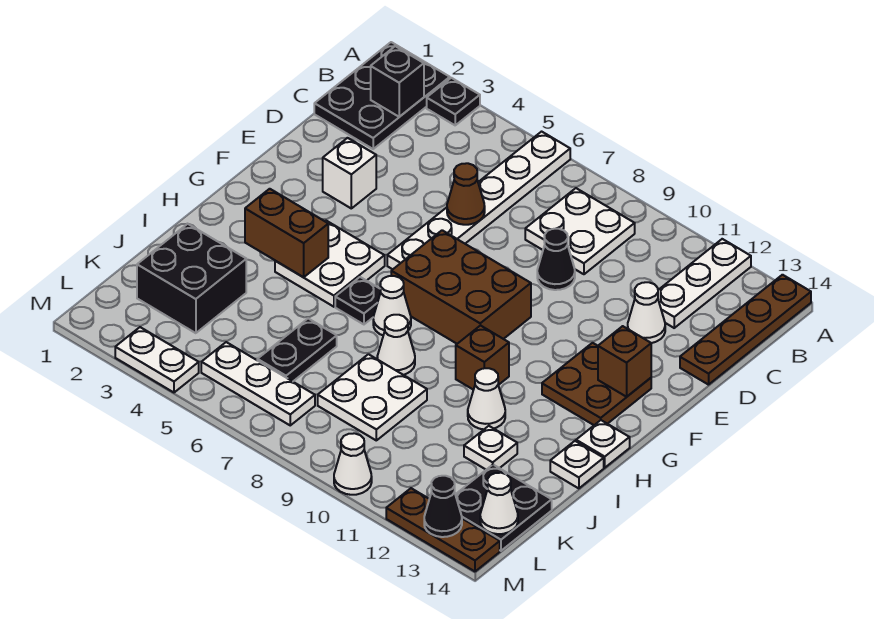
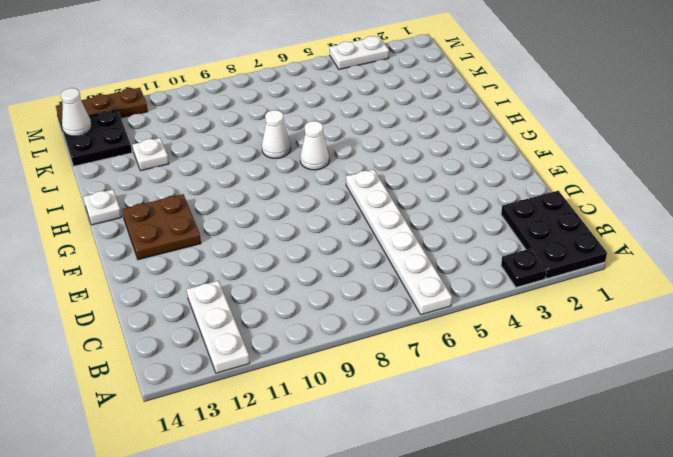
none -> brown plate A14:D14 level 1
none -> white plate B8:C9 level 1
none -> black cone D9 level 1
none -> white cone D12 level 1

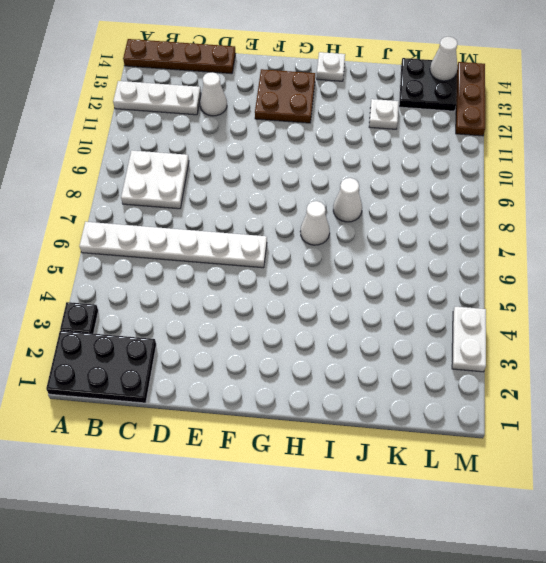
none -> black cone D9 level 1
none -> white brick E3 level 1
none -> brown brick F7:G9 level 1
none -> white plate G4:H5 level 1

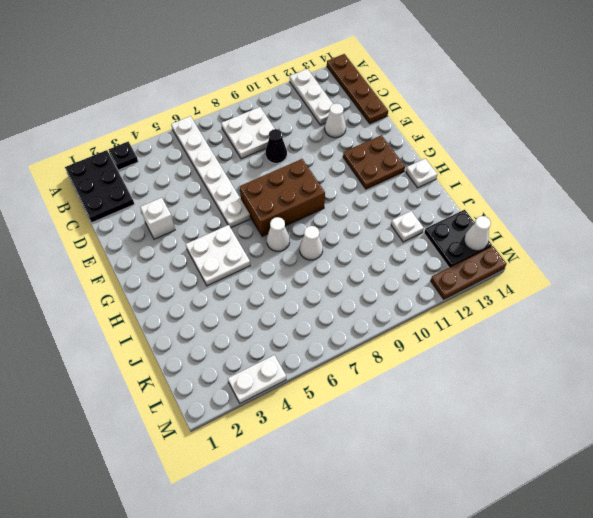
none -> black plate H6 level 1
none -> brown brick H10 level 1
none -> white cone I11 level 1
none -> white plate I14 level 1

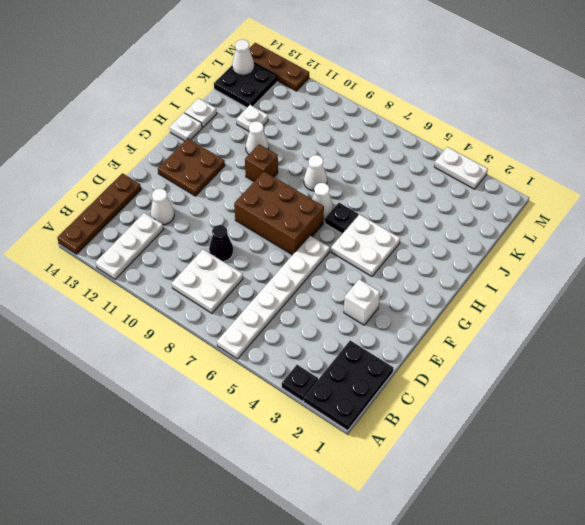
none -> black brick J2:K3 level 1
none -> black plate J6:K6 level 1
none -> white plate J8:K9 level 1
none -> white plate L5:L7 level 1

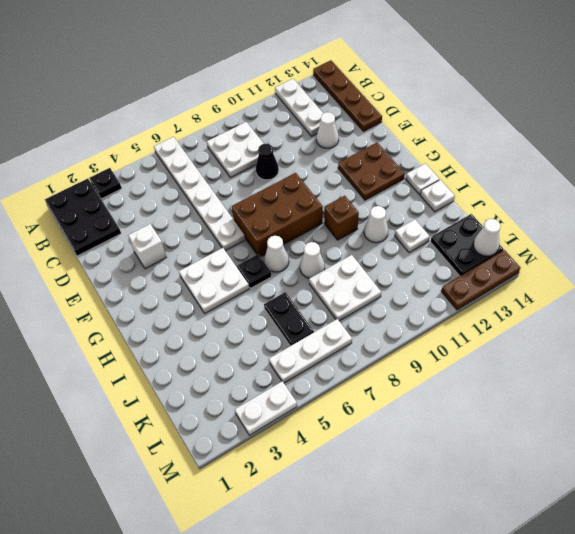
none -> black brick J2:K3 level 1
none -> white cone M10 level 1
none -> black brick B2 level 2
none -> brown cone D6 level 2

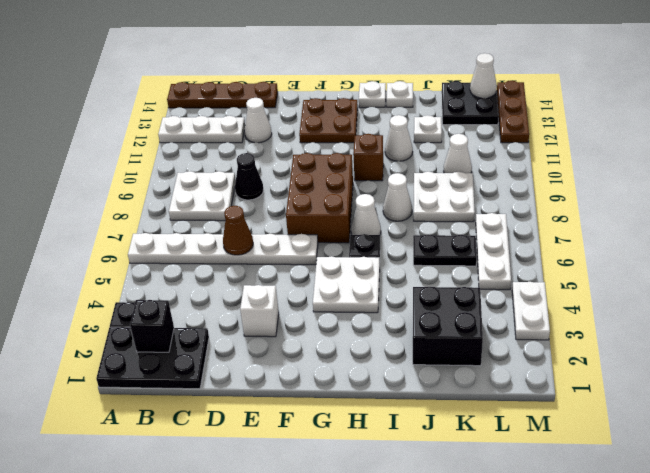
white cone K10 level 1 -> white cone M10 level 1
none -> brown brick F13 level 2
none -> brown brick H3:H4 level 2
none -> black cone M13 level 2

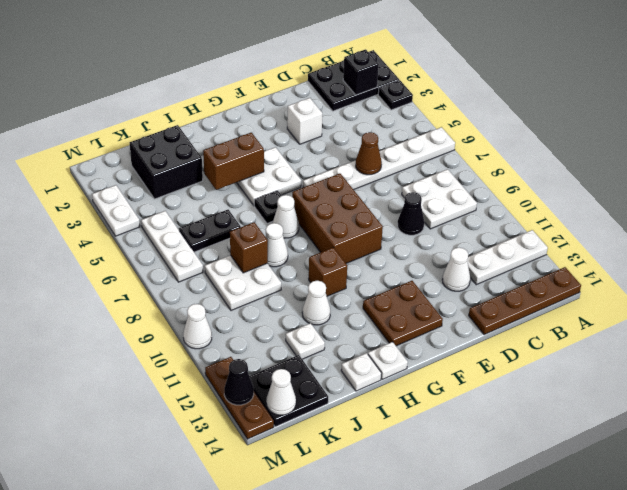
brown brick H4:I4 level 2 -> brown brick H3:H4 level 2
brown brick J8 level 2 -> brown brick F13 level 2

